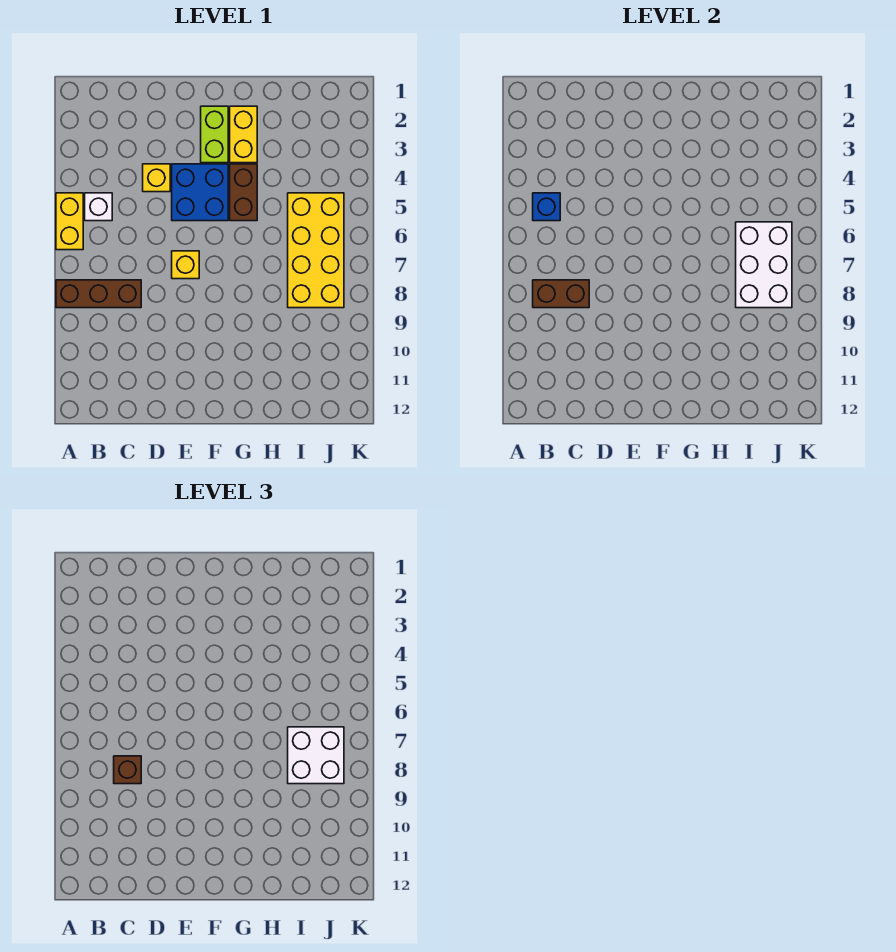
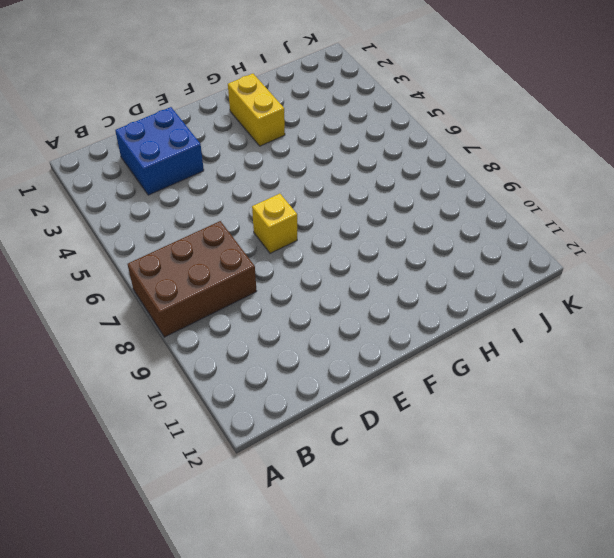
brown brick A7:C8 level 1 -> brown brick A8:C8 level 1
blue brick C2:D3 level 1 -> blue brick E4:F5 level 1
none -> yellow brick A5:A6 level 1
none -> white brick B5 level 1
none -> yellow brick D4 level 1

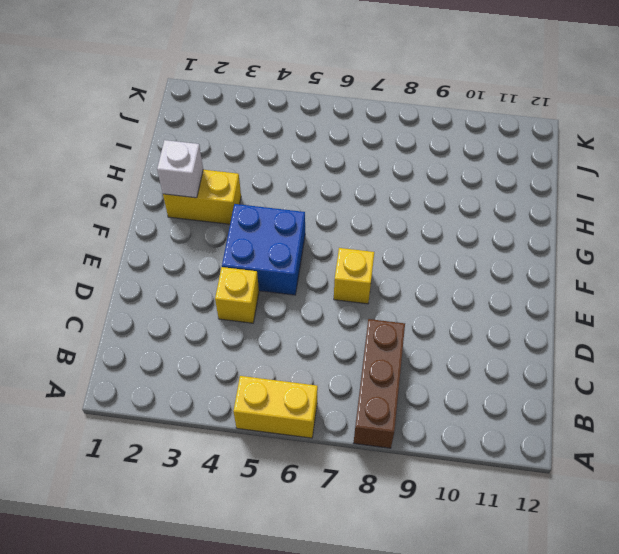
white brick G2 level 2 -> white brick B5 level 1
none -> lime brick F2:F3 level 1
none -> brown brick G4:G5 level 1
none -> yellow brick I5:J8 level 1

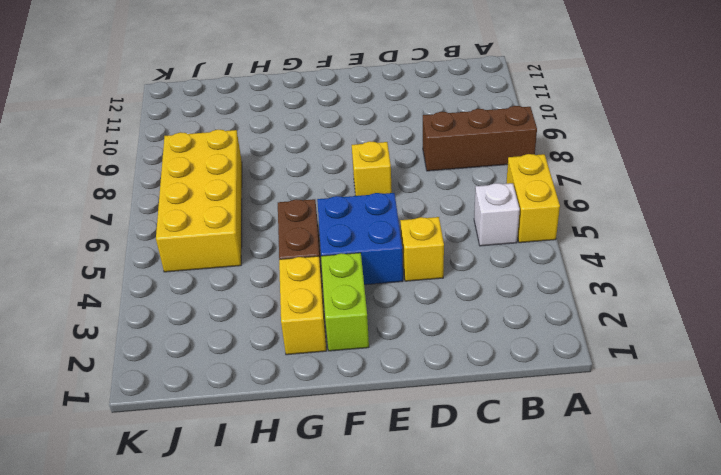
none -> blue brick B5 level 2
none -> brown brick B8:C8 level 2
none -> white brick I6:J8 level 2

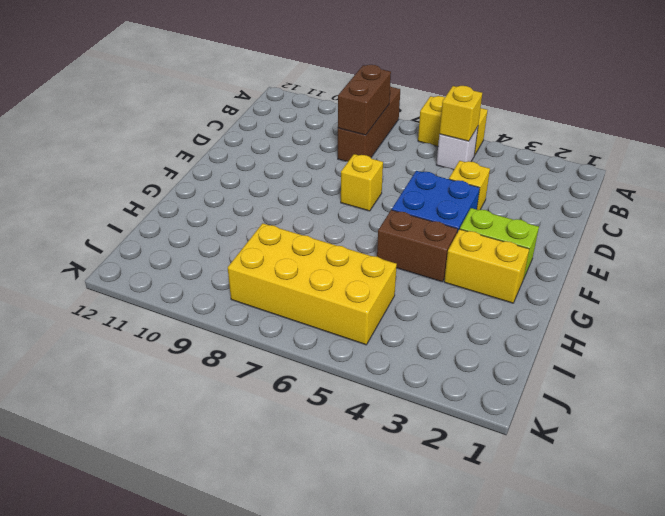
yellow brick B5 level 2 -> blue brick B5 level 2
none -> white brick I6:J8 level 2
none -> brown brick C8 level 3
none -> white brick I7:J8 level 3

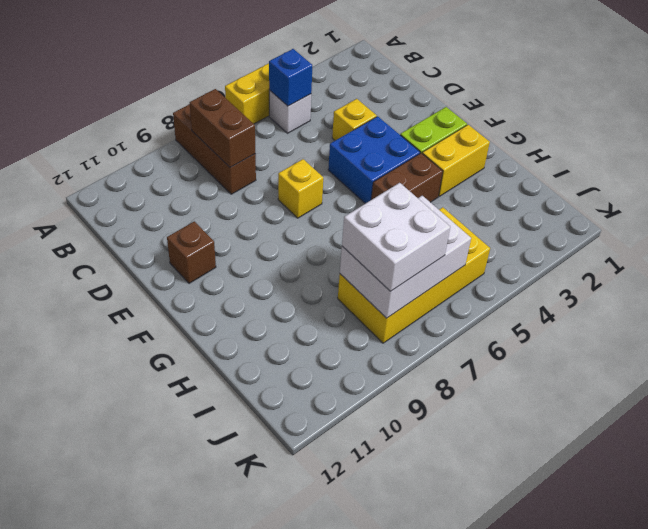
brown brick E11 level 1 -> brown brick C8 level 3

